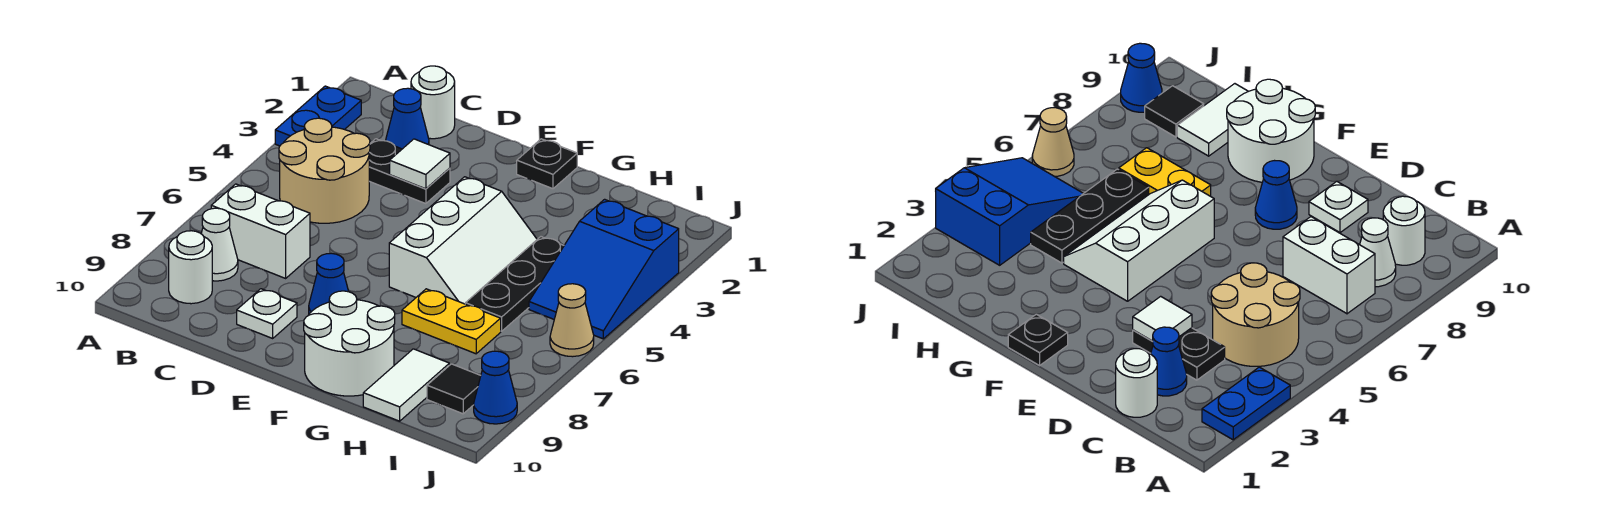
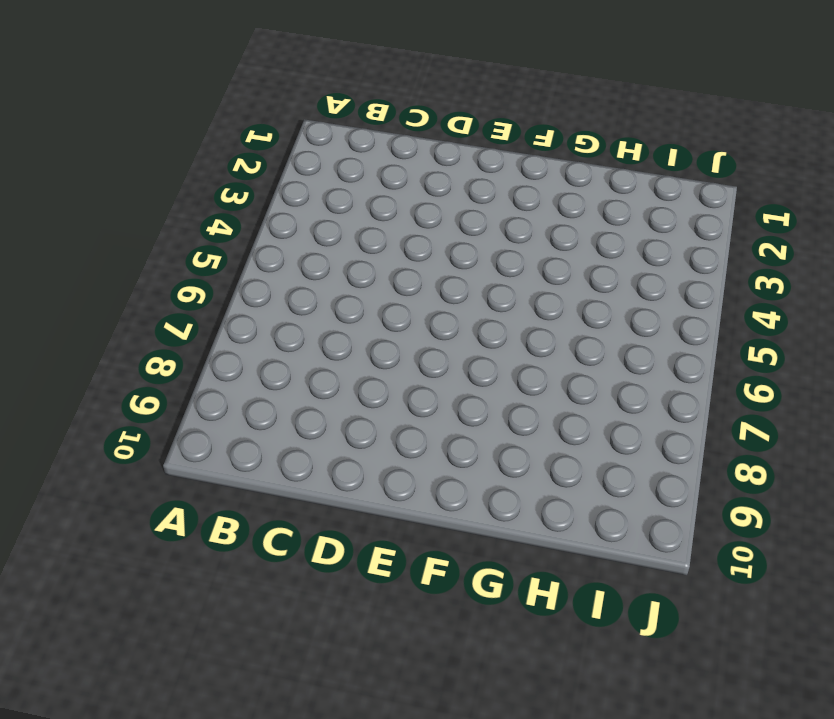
none -> blue plate A2:A3 level 1
none -> tan round brick B4:C5 level 1
none -> white brick B7:C7 level 1

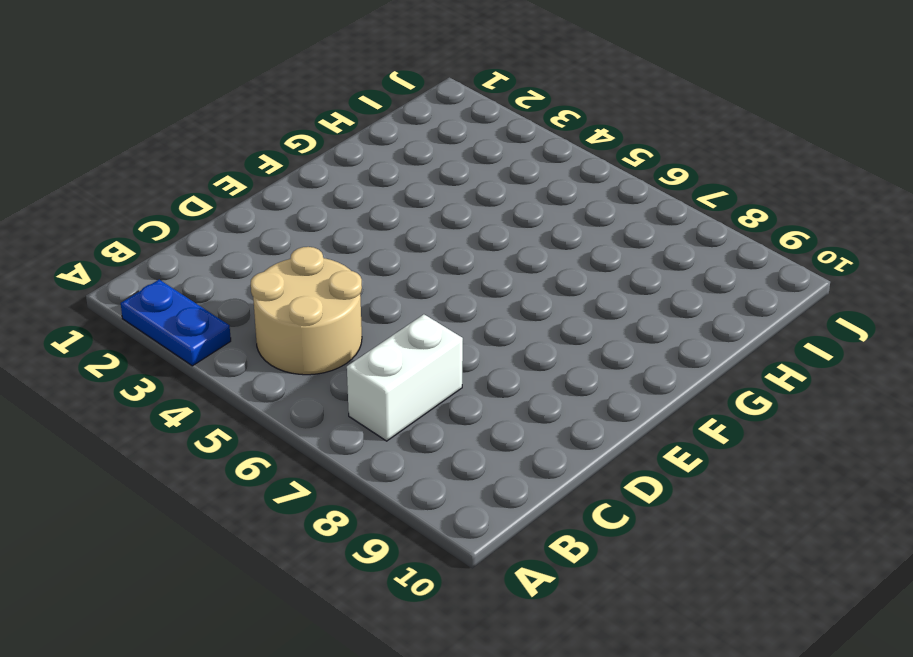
none -> white cone B8 level 1
none -> white round brick B9 level 1
none -> white round brick C1 level 1

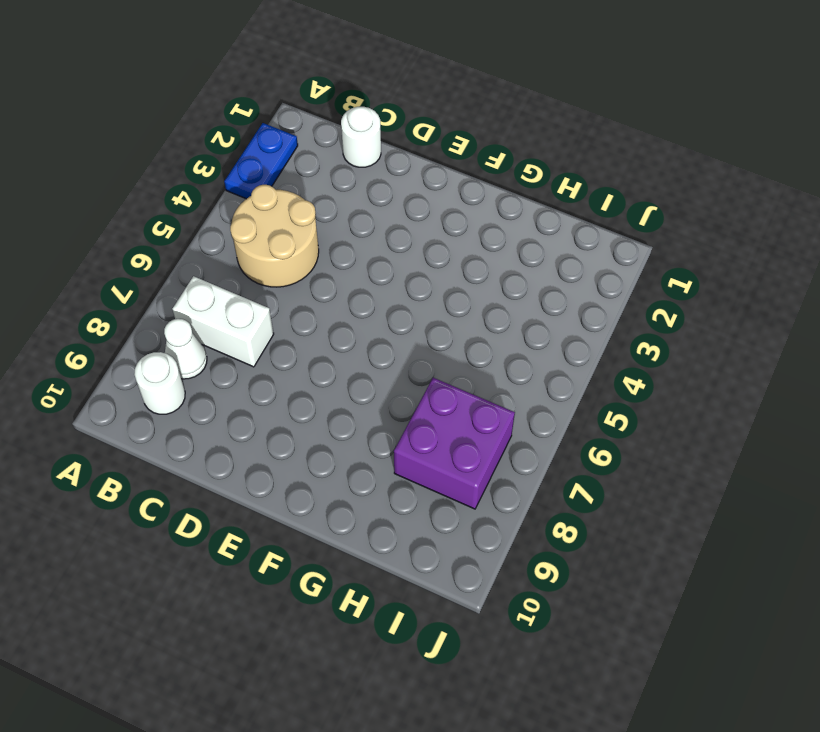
purple brick H7:I8 level 1 -> yellow plate G7:H7 level 1
none -> blue cone C2 level 1
none -> black plate C3:D3 level 1
none -> white plate D9 level 1

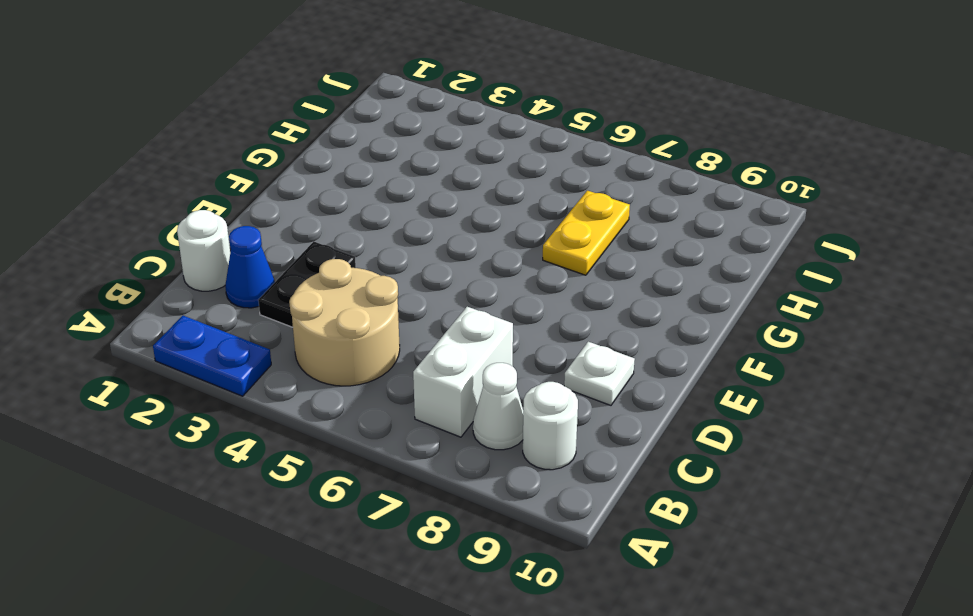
none -> blue cone E8 level 1
none -> black plate F1 level 1
none -> white slope F4:G6 level 1 top F

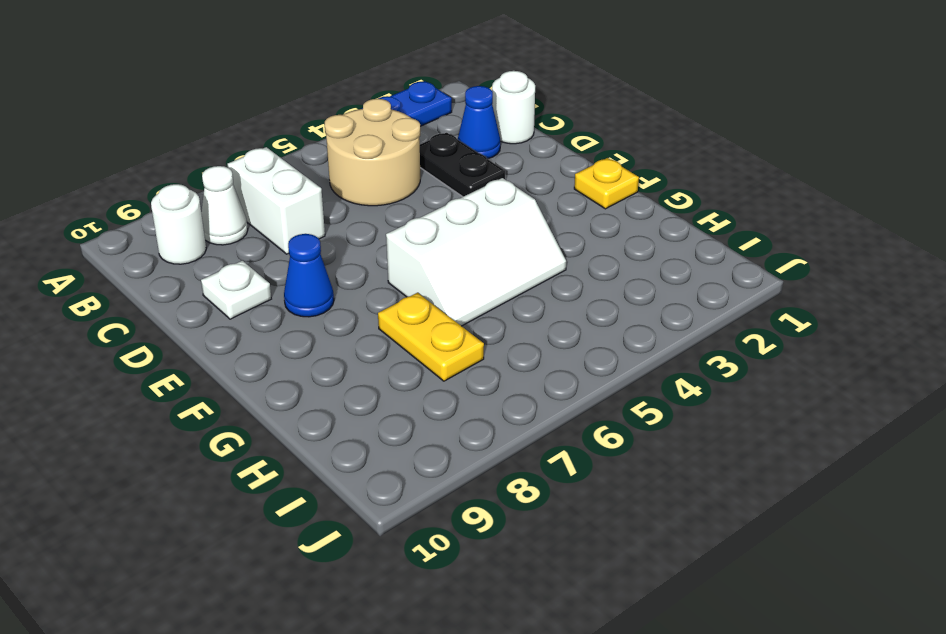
yellow plate F1 level 1 -> black plate F1 level 1
none -> white round brick F9:G10 level 1
none -> black plate H4:H6 level 1
none -> white tile H9:H10 level 1

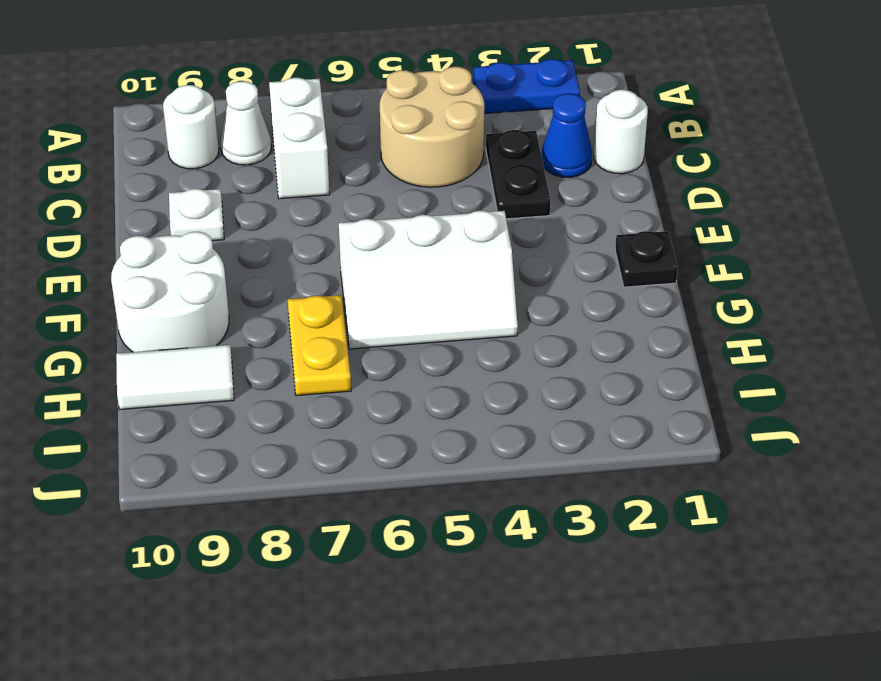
none -> blue cone E8 level 1
none -> black plate H4:H6 level 1
none -> blue slope I3:J5 level 1 top 3

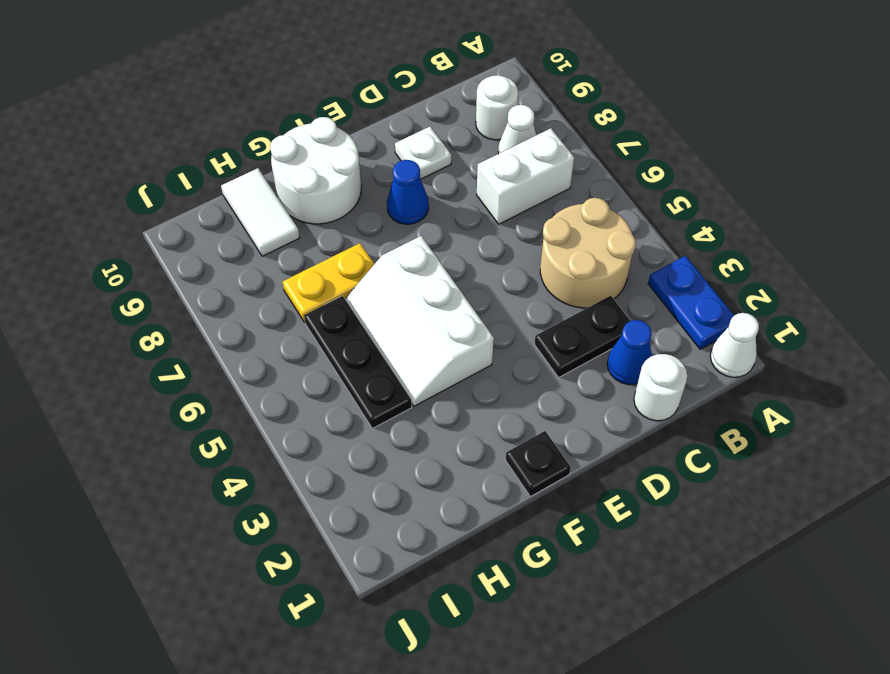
white cone A1 level 1 -> none
none -> blue slope I3:J5 level 1 top 3
none -> black tile I9 level 1
none -> tan cone J6 level 1

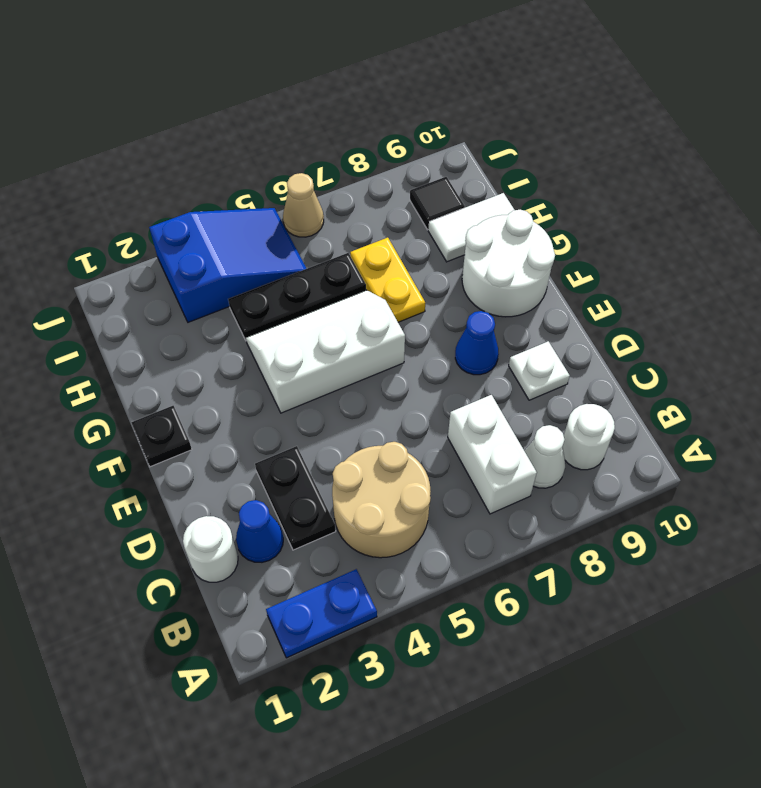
none -> blue cone J9 level 1
none -> white tile D3 level 2

